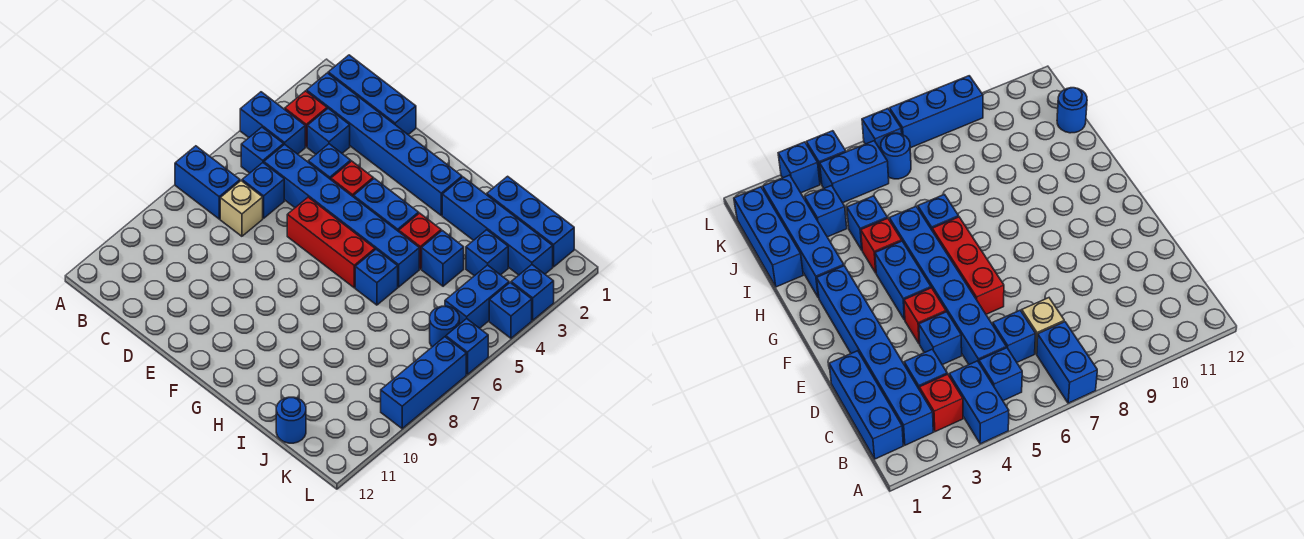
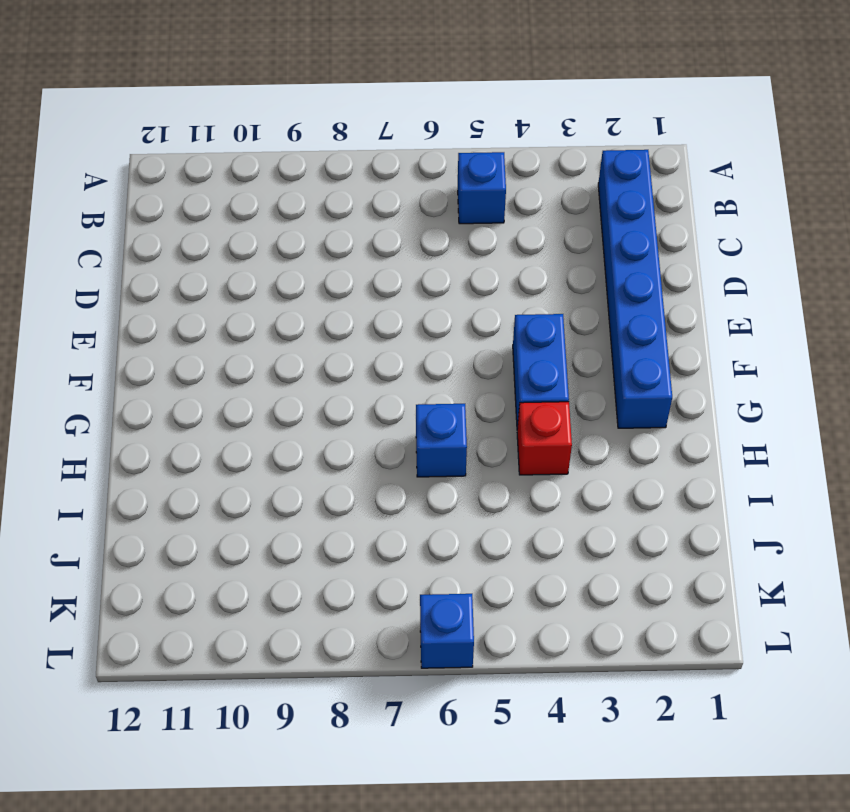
none -> blue brick A4:B4 level 1
none -> blue brick A7:B7 level 1
none -> blue brick B1:D1 level 1

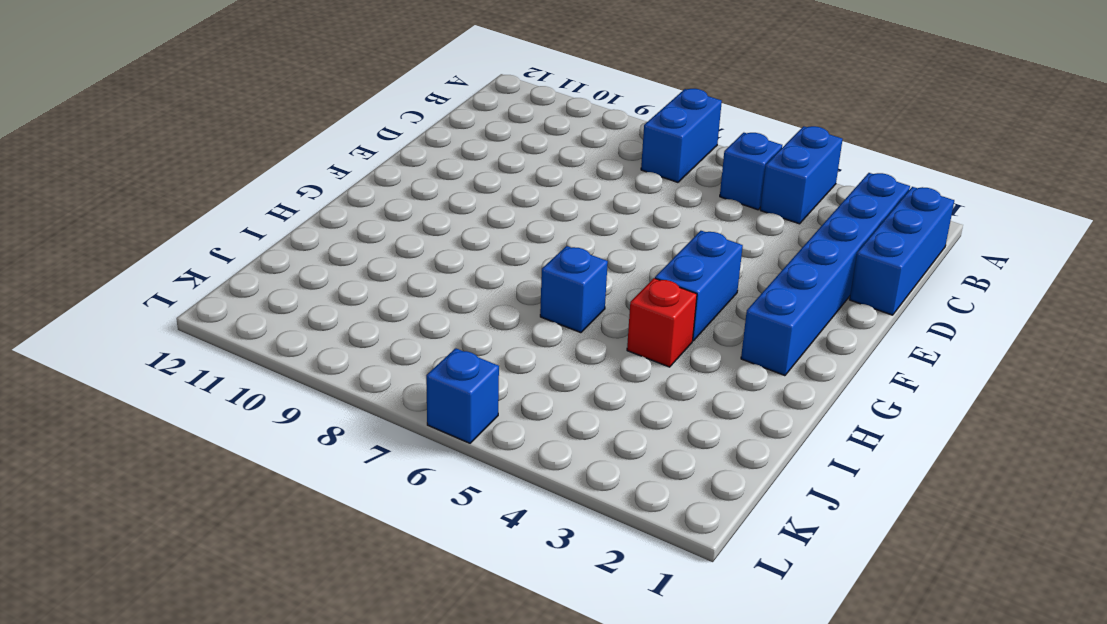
none -> red brick B3 level 1
none -> blue brick C3 level 1
none -> blue brick C5:H5 level 1

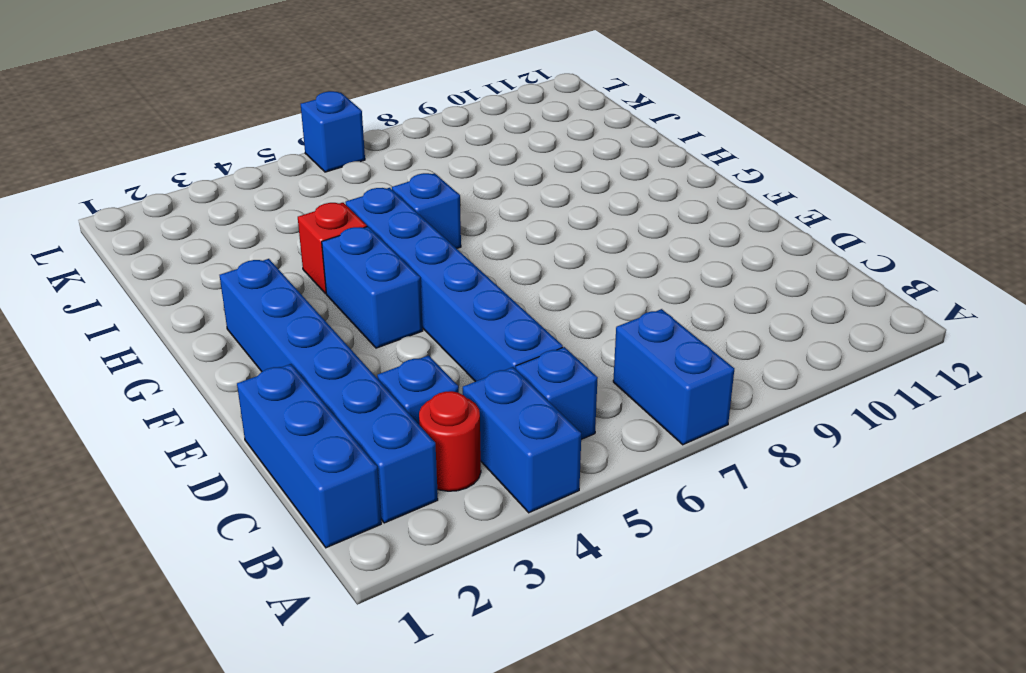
red round brick B3 level 1 -> red brick B3 level 1
none -> blue brick C6 level 1
none -> tan brick C7 level 1
none -> blue brick D4 level 1

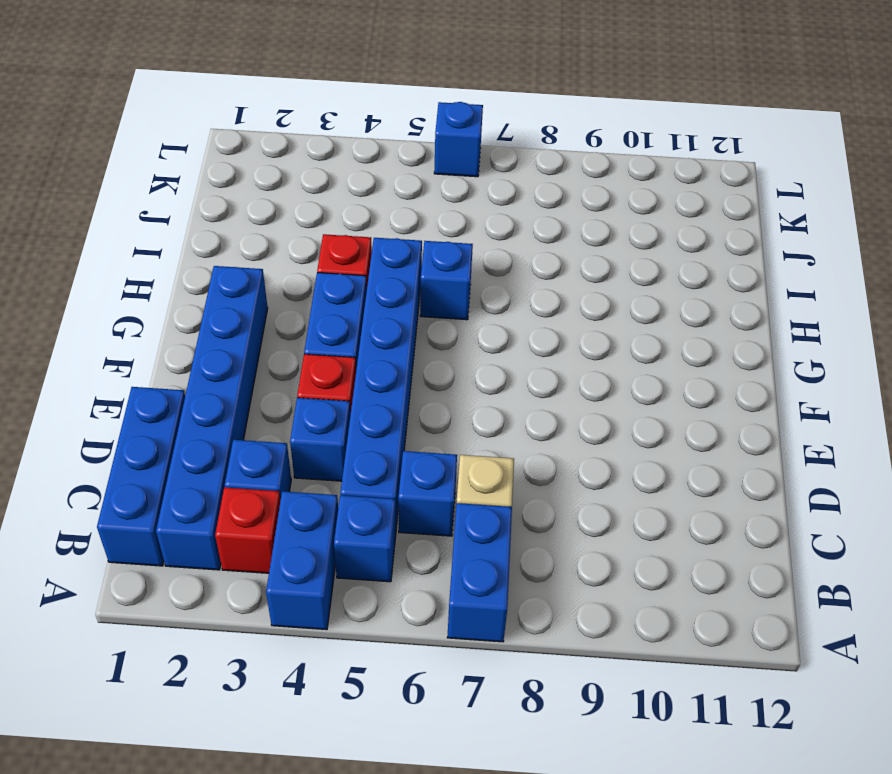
none -> red brick E6:G6 level 1
none -> blue brick H2:K2 level 1
none -> blue brick I1:K1 level 1

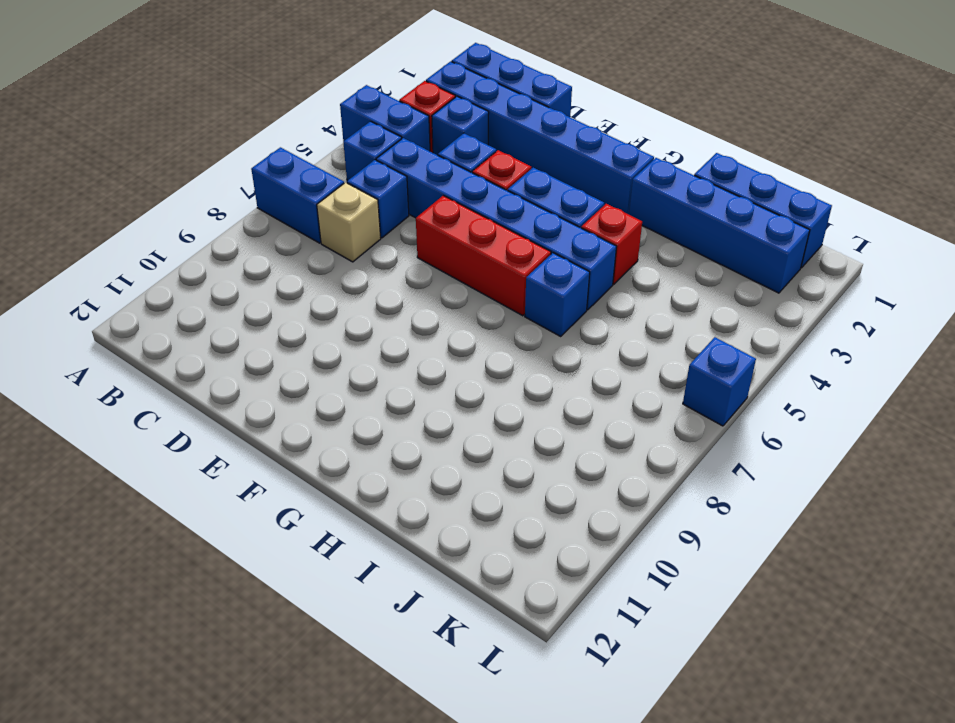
none -> blue brick I4 level 1
none -> blue brick J3 level 1
none -> blue round brick J12 level 1

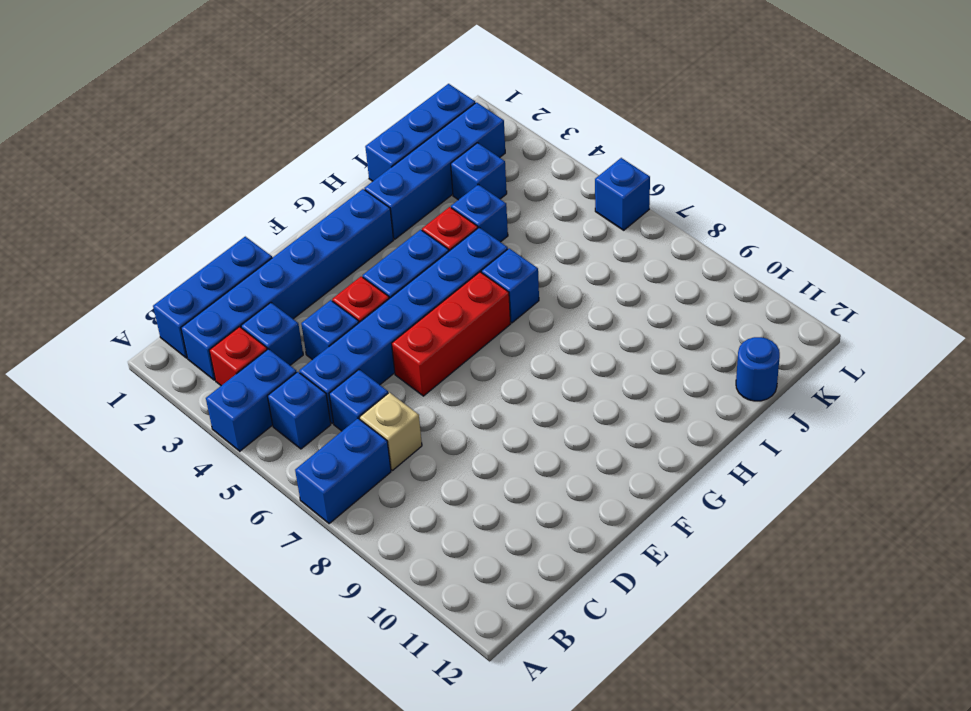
none -> blue brick K4:K5 level 1
none -> blue round brick K6 level 1
none -> blue brick L3 level 1

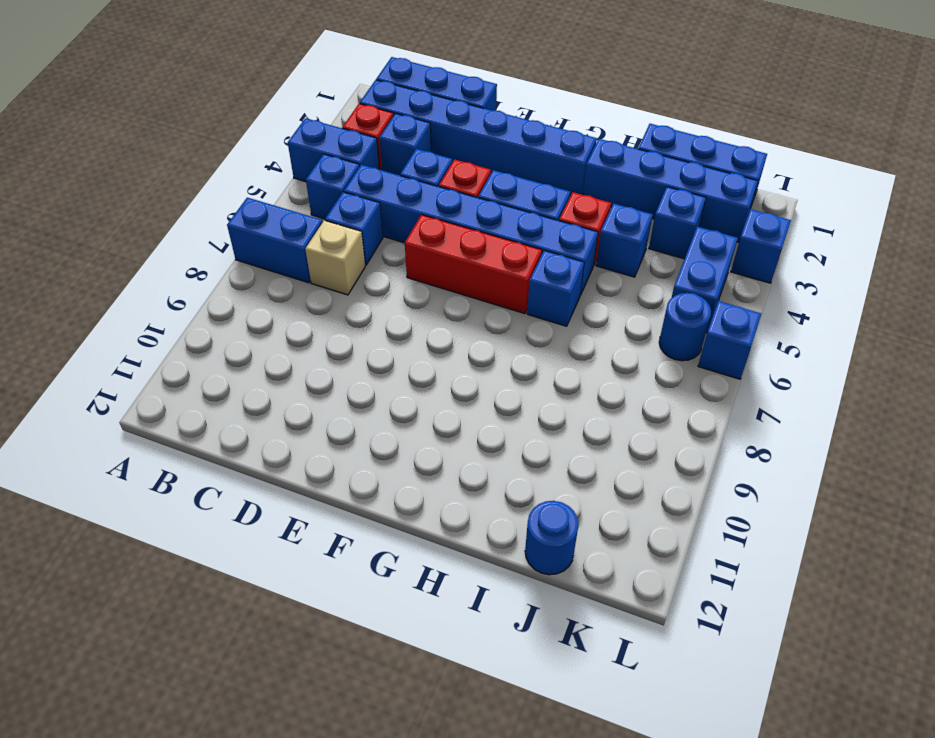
none -> blue brick L4 level 1
none -> blue brick L7:L9 level 1

